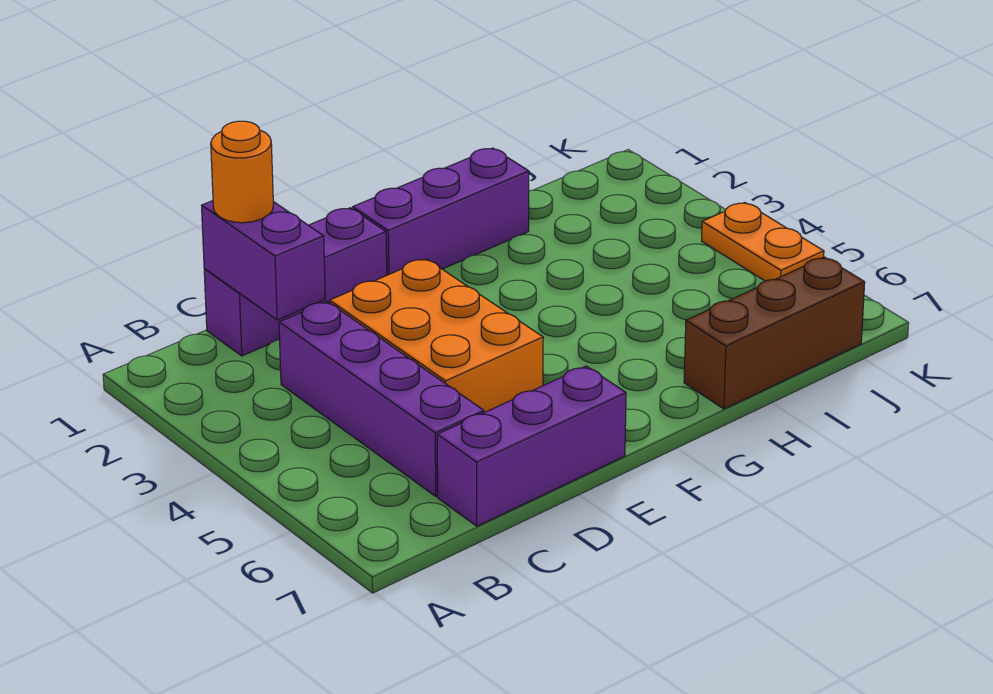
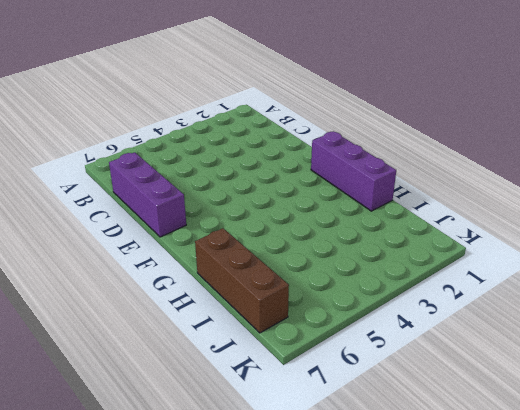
none -> purple brick C1:E1 level 1
none -> purple brick C3:C6 level 1

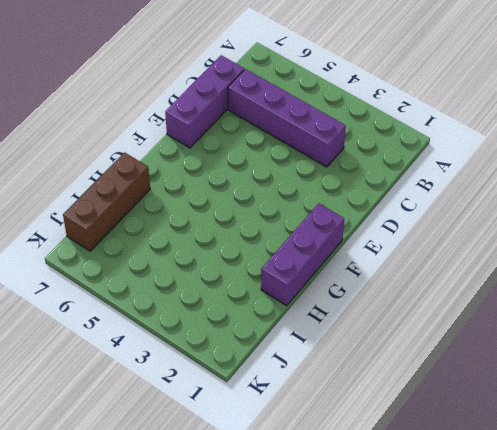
none -> purple brick C1:E1 level 1
none -> orange brick D3:E5 level 1

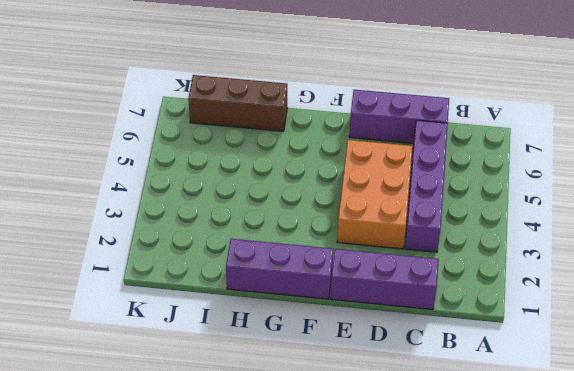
none -> orange plate K4:K5 level 1
none -> purple brick C1:C2 level 2

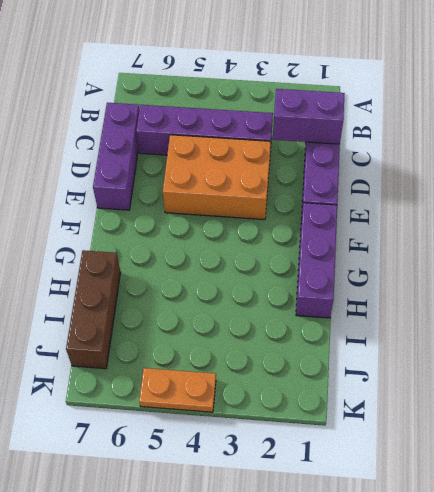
none -> orange round brick C1 level 3

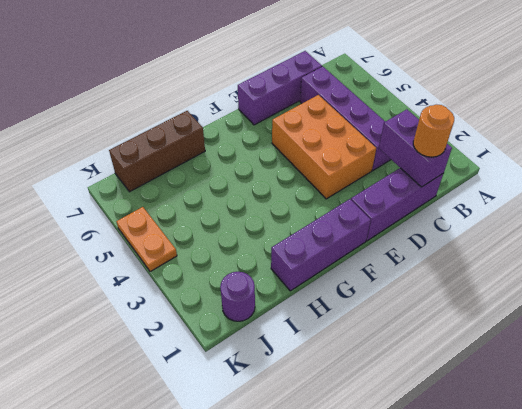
purple round brick J1 level 1 -> none

